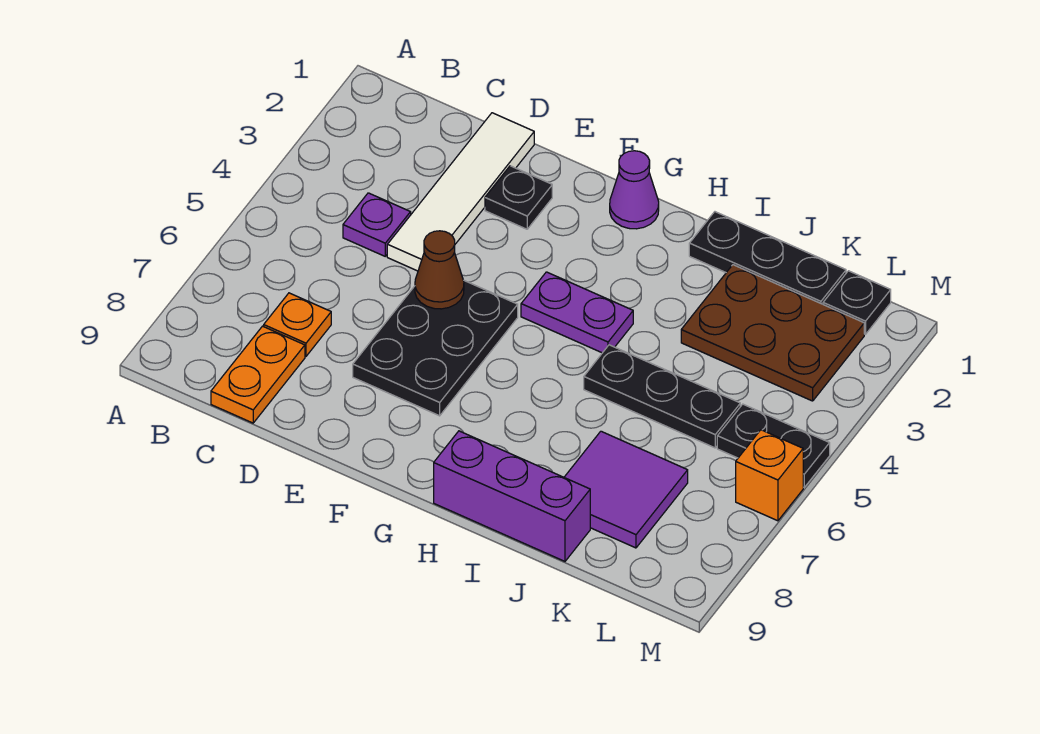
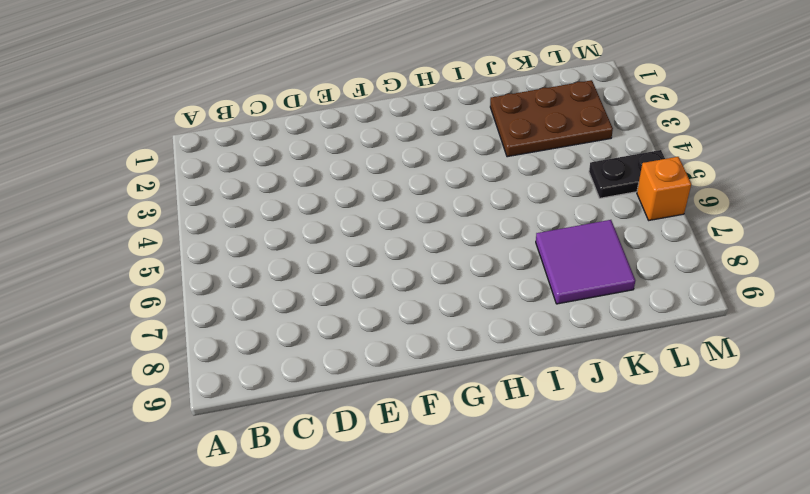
none -> purple plate C4 level 1
none -> orange plate C7 level 1
none -> orange plate C8:C9 level 1

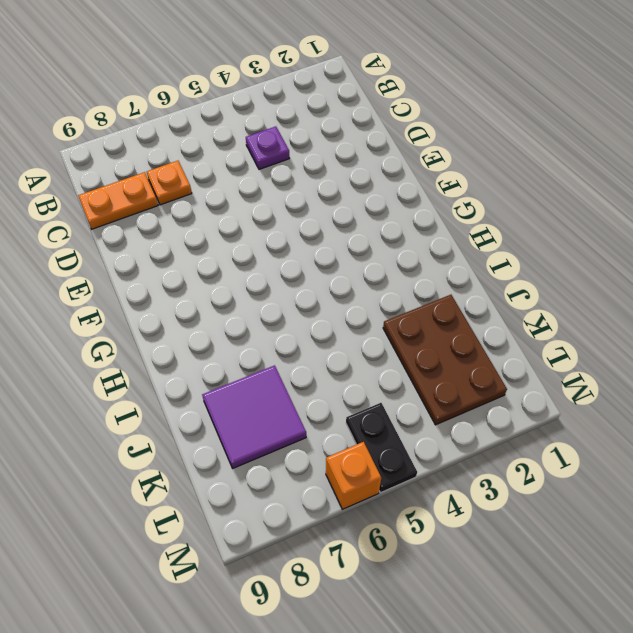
none -> white tile D1:D4 level 1
none -> black plate E2 level 1
none -> black plate E5:F7 level 1

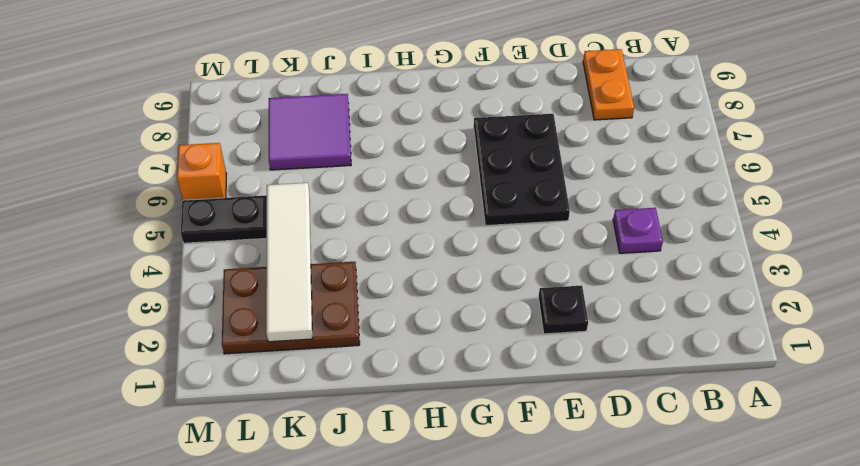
white tile K2:K5 level 2 -> white tile D1:D4 level 1
none -> orange plate C7 level 1
none -> purple cone G1 level 1
none -> purple plate G4:H4 level 1

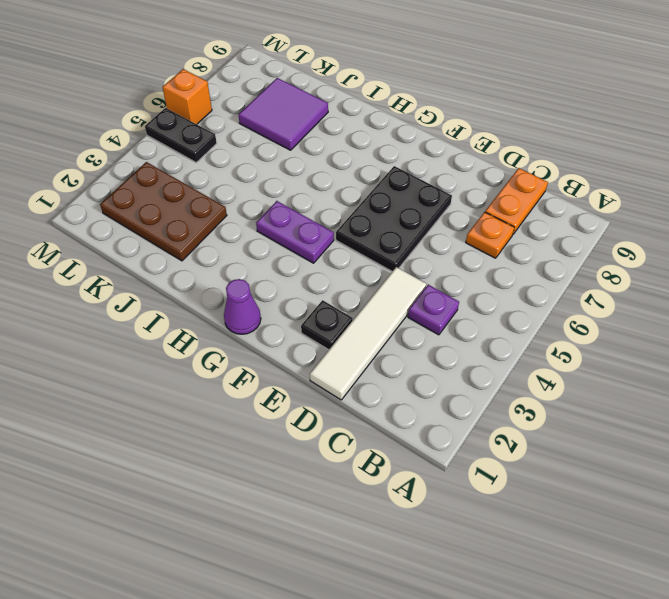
none -> purple brick H9:J9 level 1
none -> black plate I1:K1 level 1
none -> black plate I5:K5 level 1

